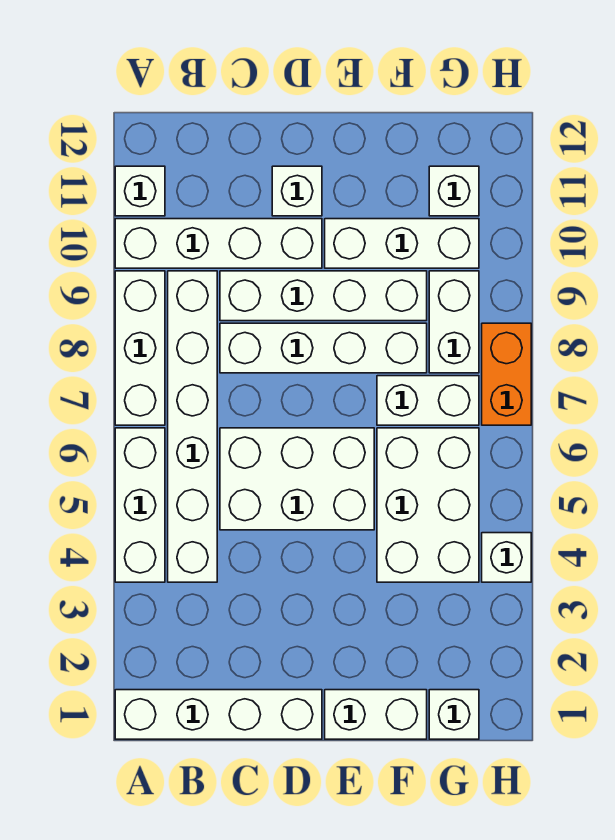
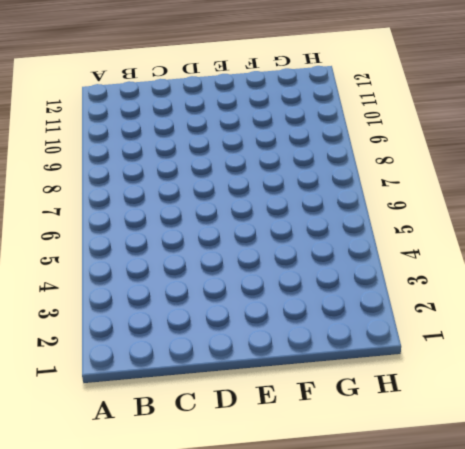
none -> white brick A1:D1 level 1
none -> white brick A4:A6 level 1
none -> white brick A7:A9 level 1

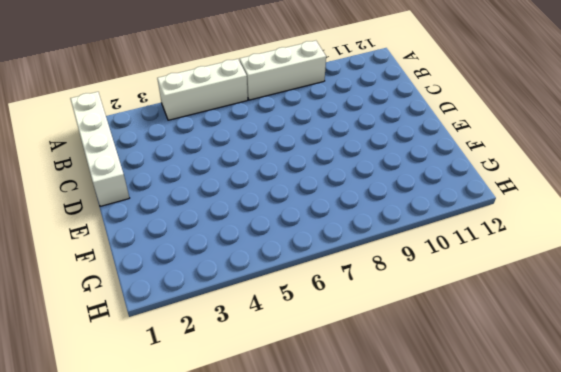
none -> white brick A10:D10 level 1
none -> white brick A11 level 1
none -> white brick B4:B9 level 1

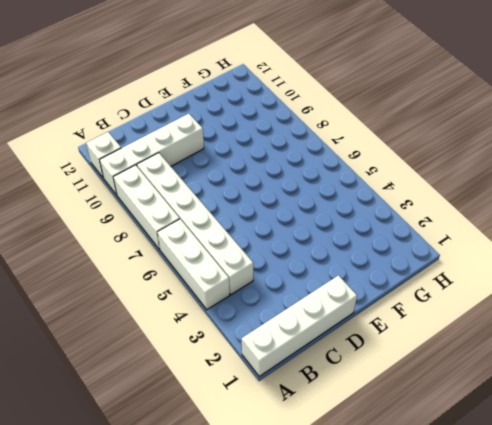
none -> white brick C5:E6 level 1
none -> white brick C8:F8 level 1
none -> white brick C9:F9 level 1

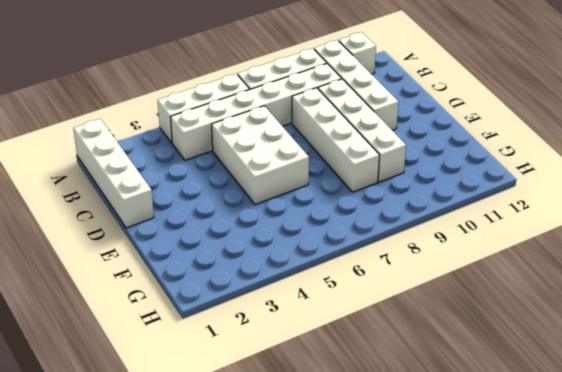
none -> white brick D11 level 1
none -> white brick E1:F1 level 1
none -> white brick E10:G10 level 1

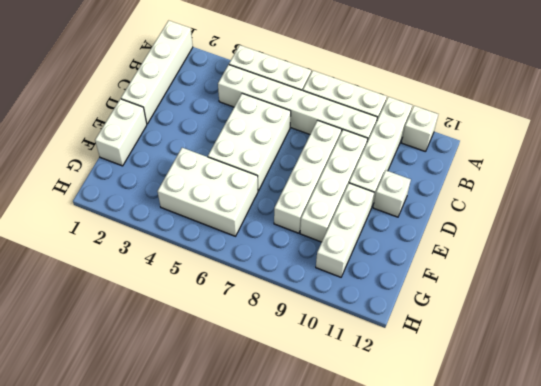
none -> white brick F7:G7 level 1
none -> white brick G1 level 1
none -> white brick G8:G9 level 1

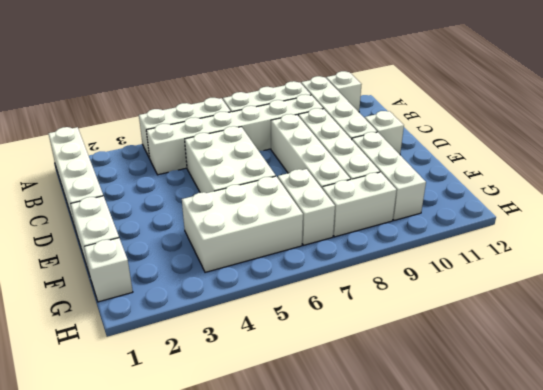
none -> white brick G11 level 1
none -> white brick H4 level 1
none -> orange brick H7:H8 level 1

